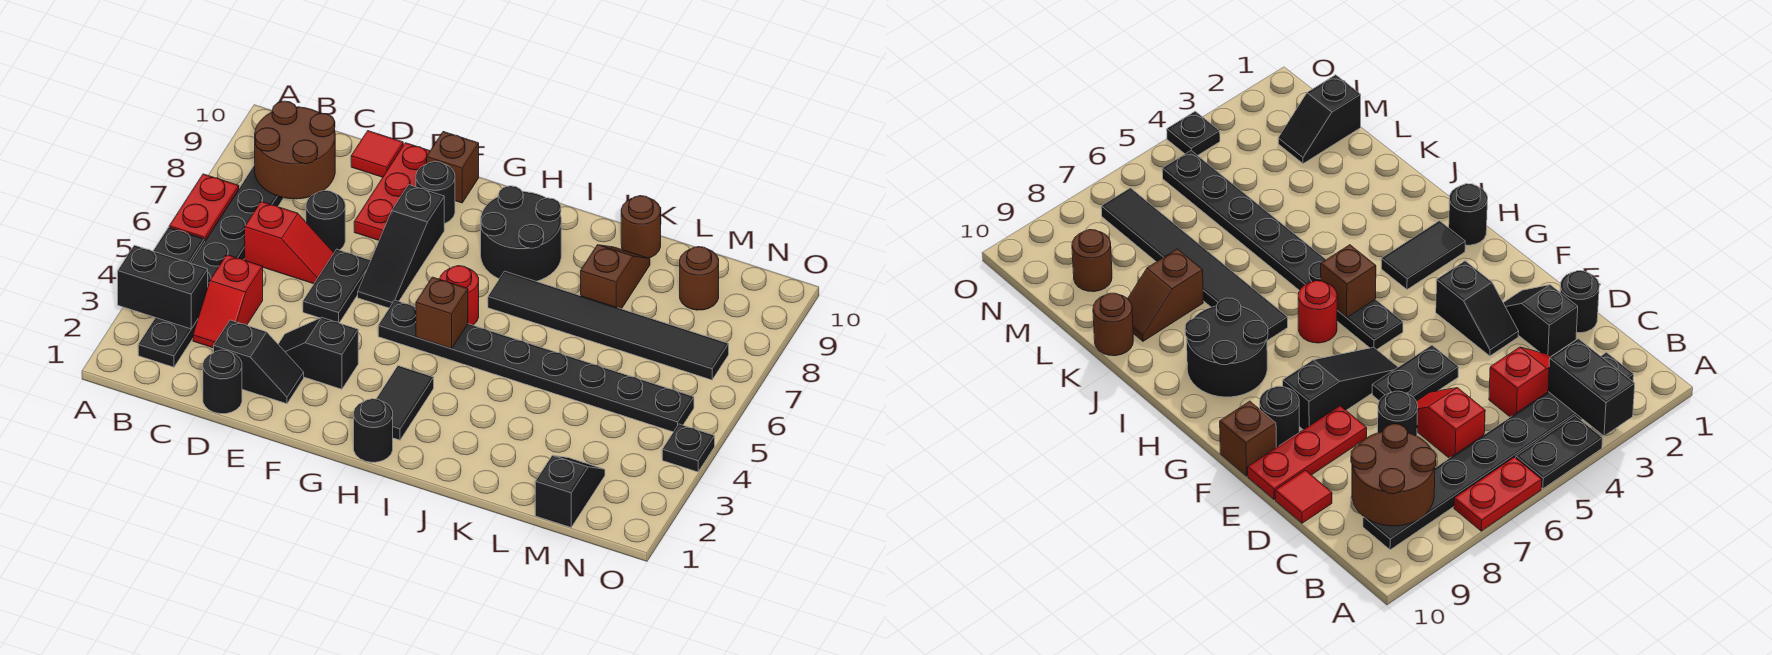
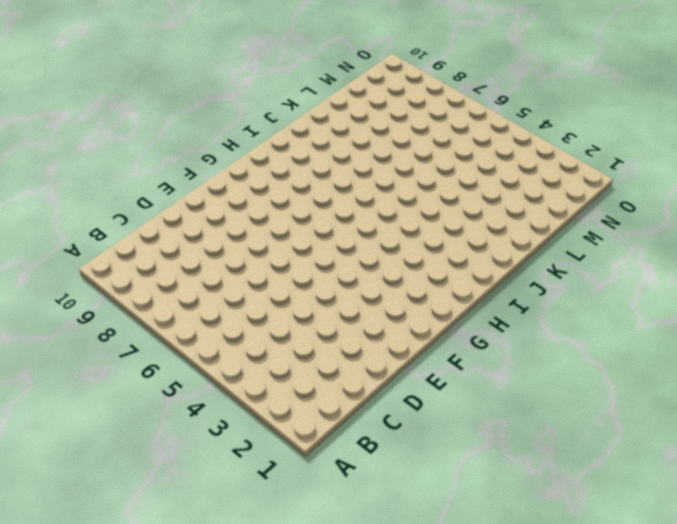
none -> black plate A4:A5 level 1
none -> red plate A6:A7 level 1
none -> black plate B2:B9 level 1

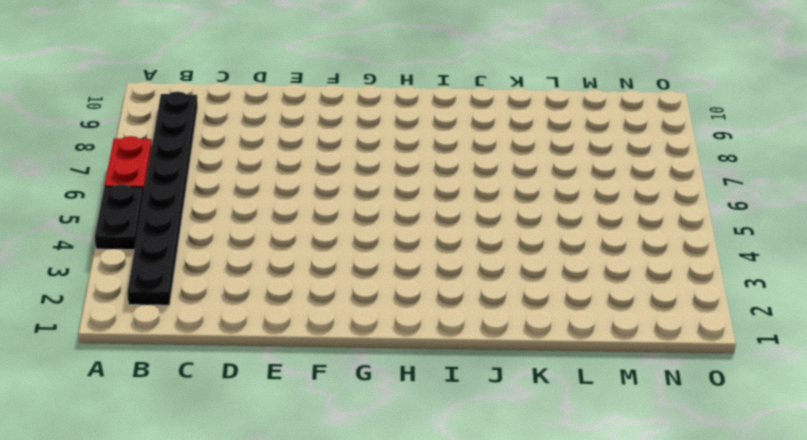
none -> red slope C3:C4 level 1 top 4
none -> red slope C6:D6 level 1 top C
none -> black round brick D1 level 1

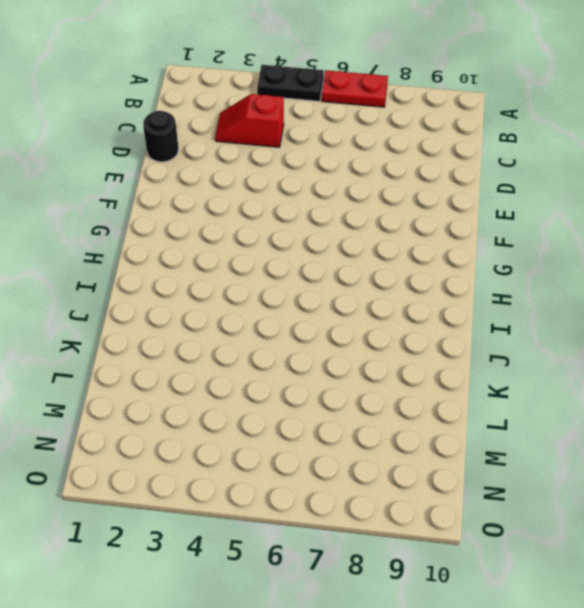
none -> black plate B2:B9 level 1
none -> red slope C6:D6 level 1 top C
none -> black slope D2:E2 level 1 top D

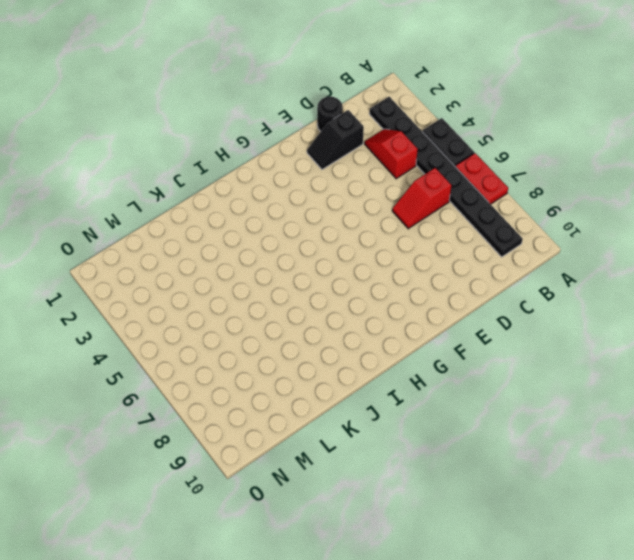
none -> black round brick D7 level 1
none -> red tile D10 level 1
none -> black slope E3:F3 level 1 top F

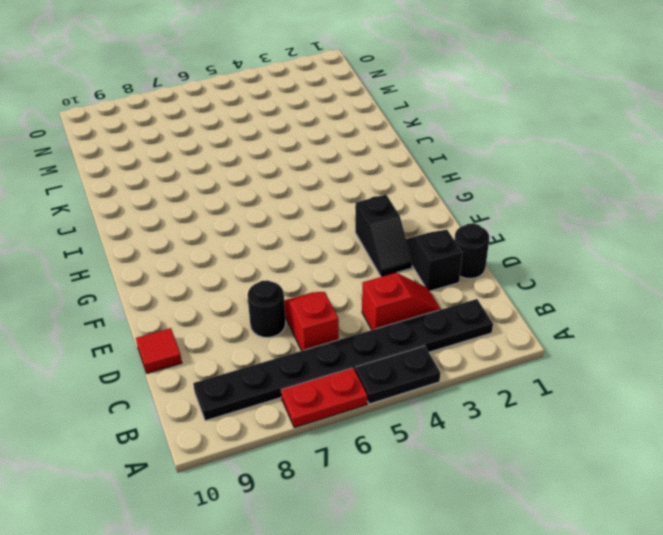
none -> black plate E5:E6 level 1
none -> red plate E8:E10 level 1
none -> black slope F6:F8 level 1 top 8

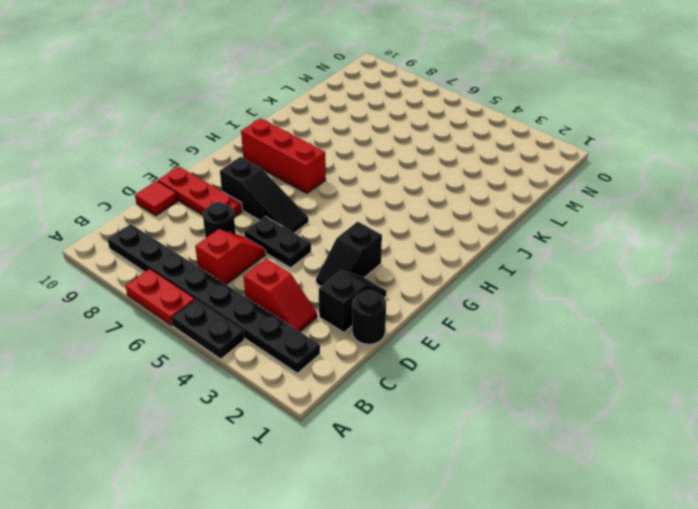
red brick H7:H9 level 1 -> black round brick H8:I9 level 1
none -> black round brick F9 level 1
none -> brown brick F10 level 1
none -> black plate G5:N5 level 1

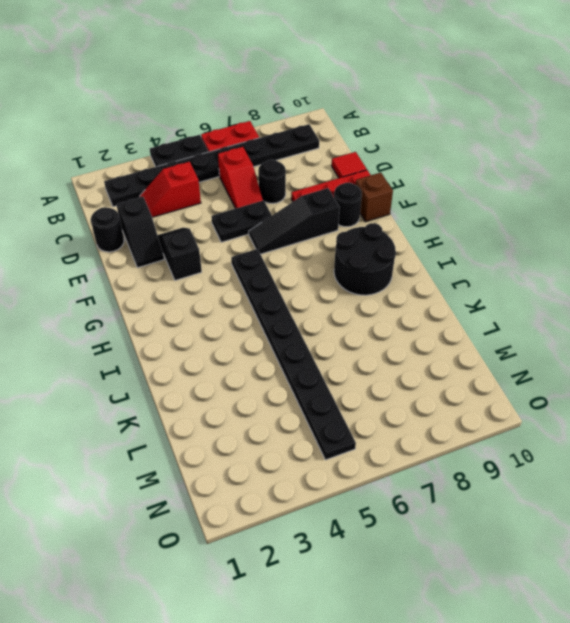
none -> black round brick H1 level 1
none -> black tile H2:H3 level 1
none -> red round brick H6 level 1

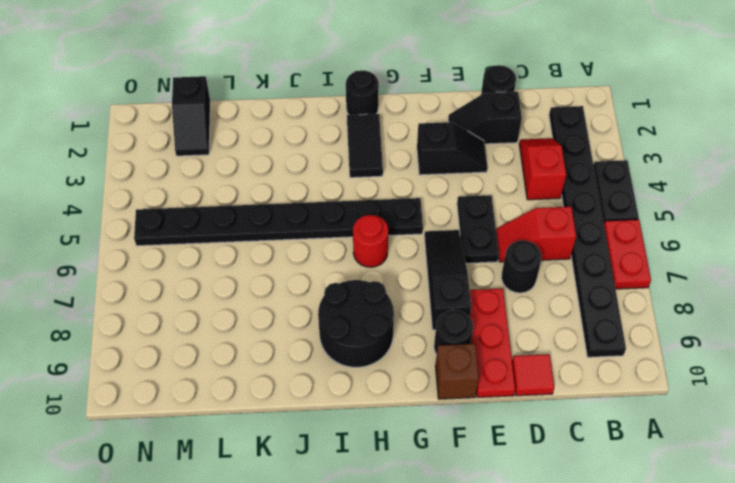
none -> black tile I7:N7 level 1
none -> brown slope K8:K9 level 1 top 8
none -> brown round brick K10 level 1

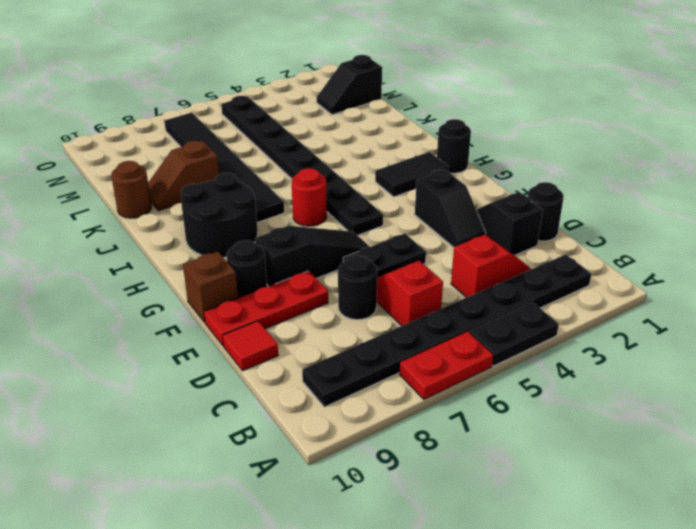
none -> brown round brick M9 level 1
none -> black plate O4 level 1
none -> black brick A3:B3 level 2

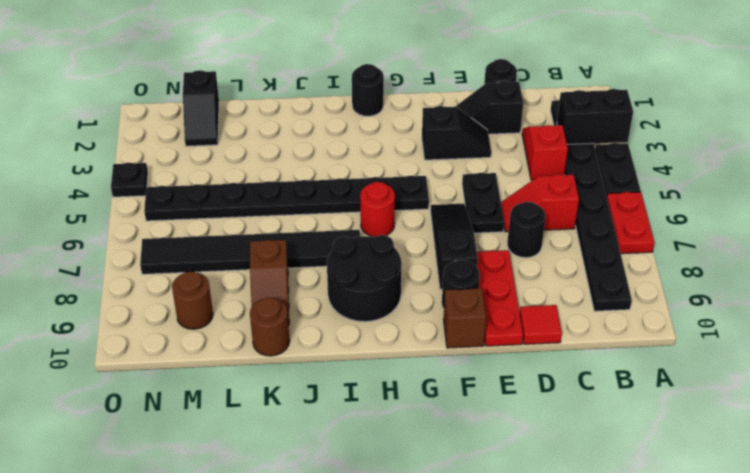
none -> black tile H2:H3 level 1
none -> brown round brick B8:C9 level 2
none -> brown brick H5 level 2

